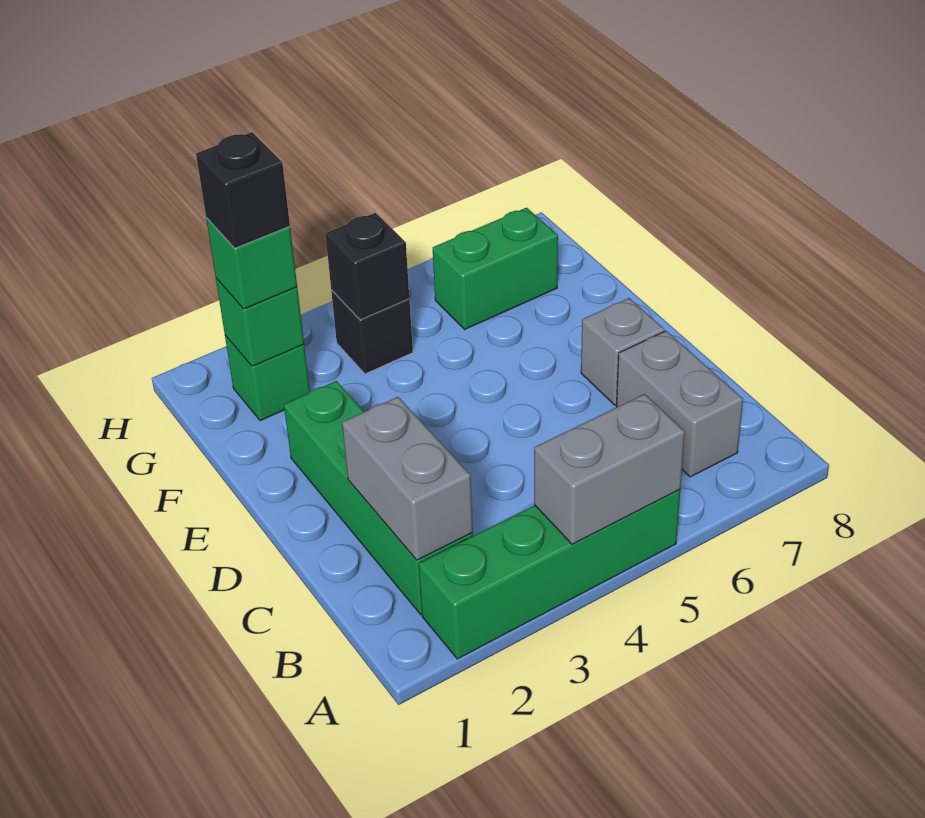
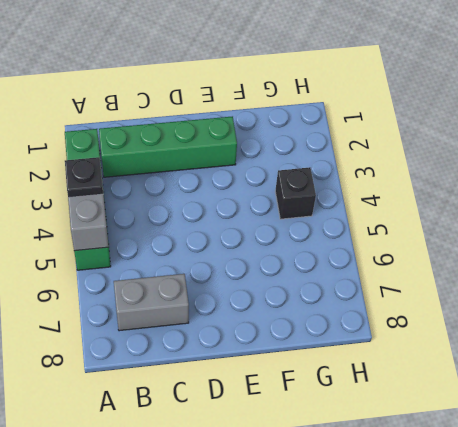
black plate A4 level 3 -> none
none -> grey brick D7 level 1
none -> green brick G2 level 1
none -> green brick G6:G7 level 1

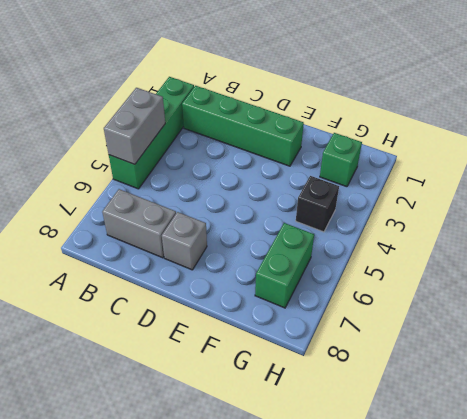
none -> grey brick B2:C2 level 2
none -> green brick G2 level 2
none -> black brick G4 level 2

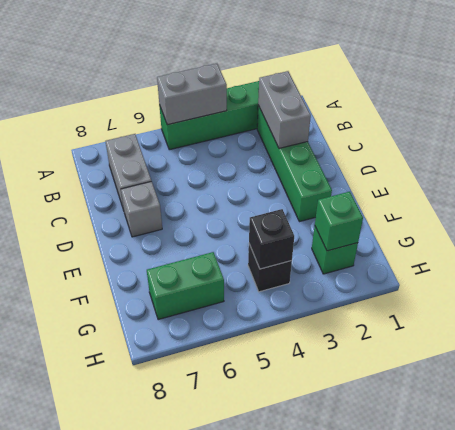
none -> green brick G2 level 3
none -> black brick G2 level 4

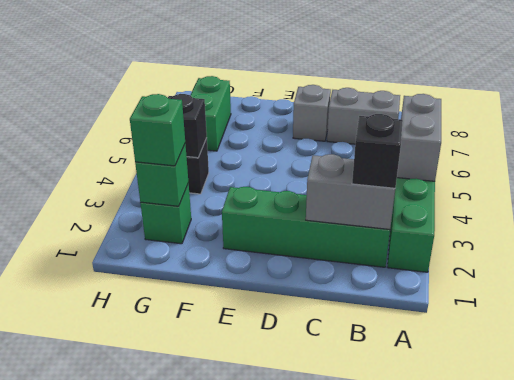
black brick B2 level 3 -> black brick G2 level 4

